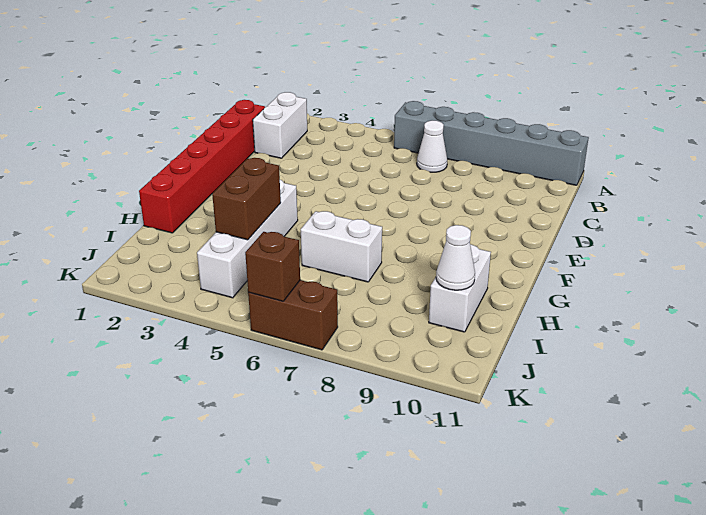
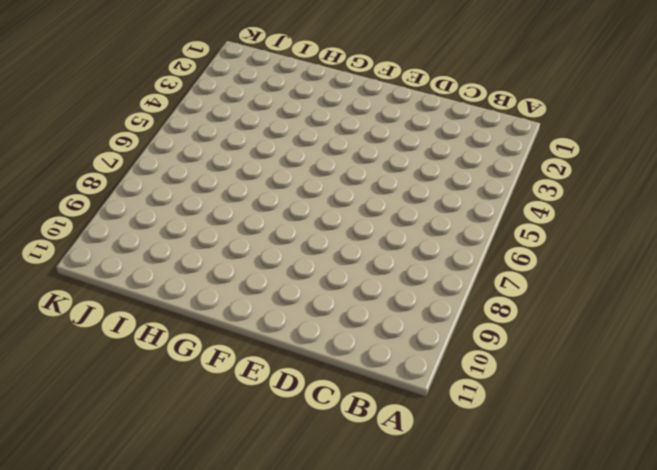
none -> grey brick A6:A11 level 1
none -> white brick B2:C2 level 1

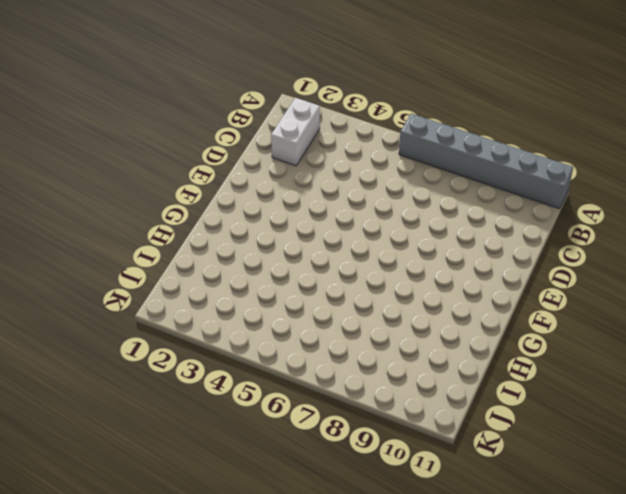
none -> white cone B7 level 1
none -> red brick C1:H1 level 1

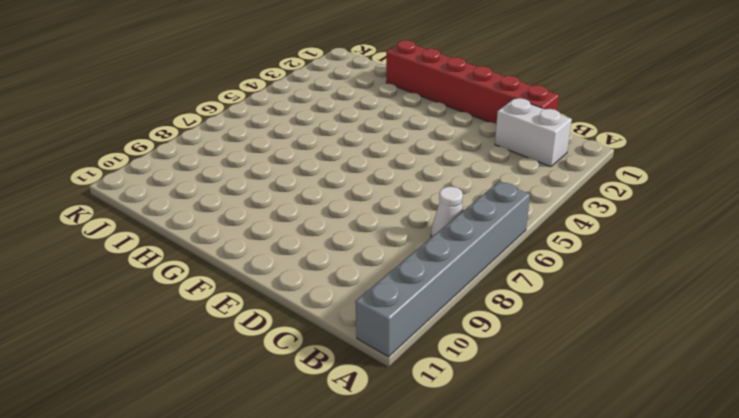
none -> white brick G4:J4 level 1
none -> white brick H6:H7 level 1

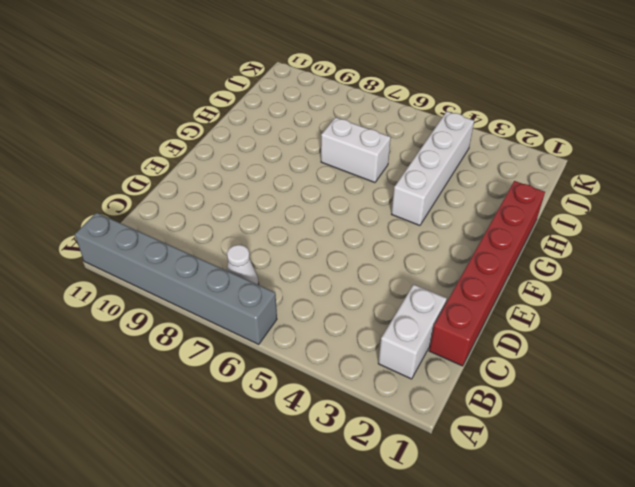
none -> white brick H10:I10 level 1
none -> brown brick K6:K7 level 1

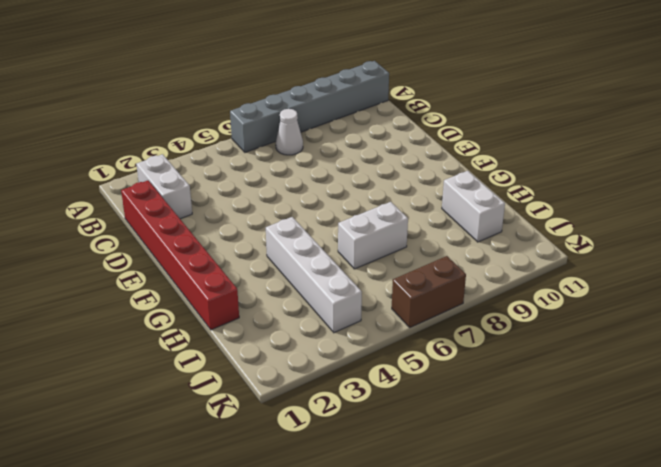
none -> brown brick H4:I4 level 2
none -> white cone I10 level 2

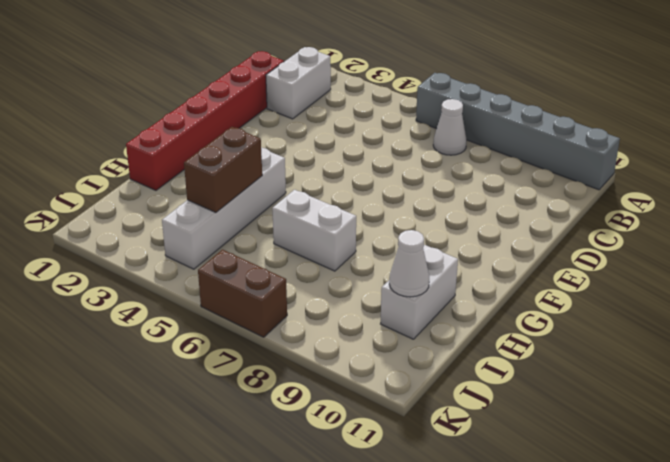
none -> brown brick K6 level 2

